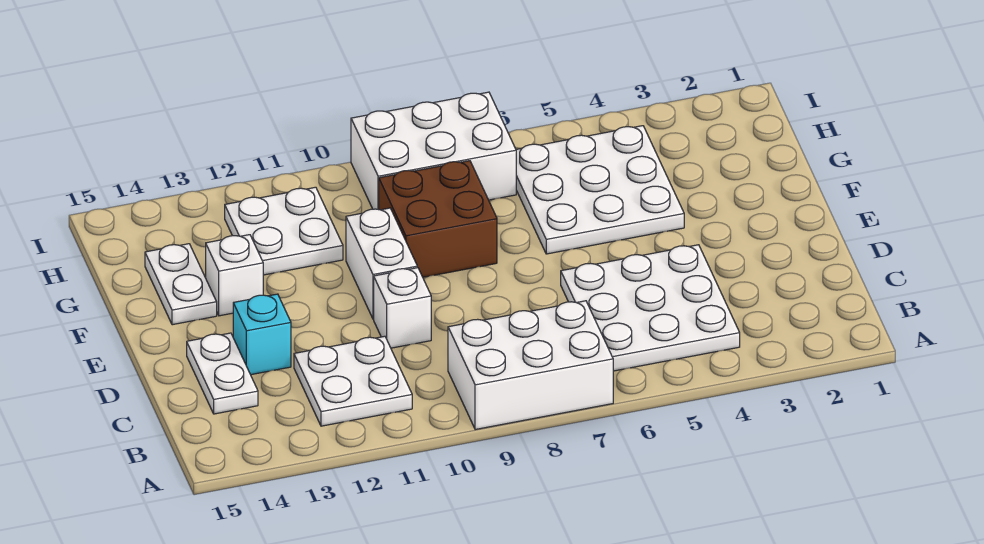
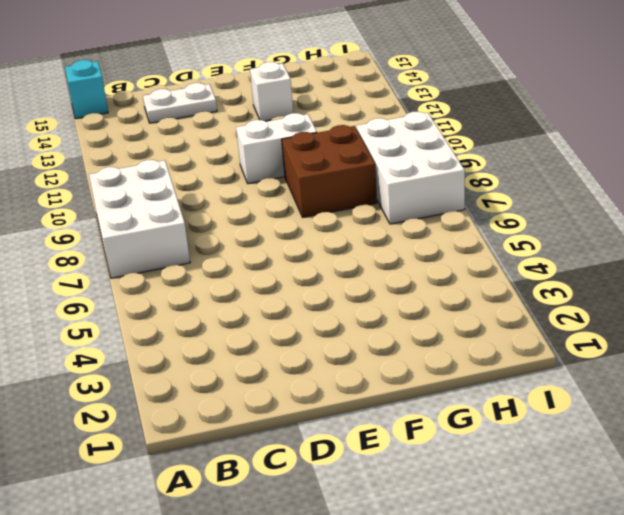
cyan brick A15 level 1 -> cyan brick D13 level 1
none -> white plate B4:D6 level 1
none -> white plate B11:C12 level 1
none -> white brick D10 level 1

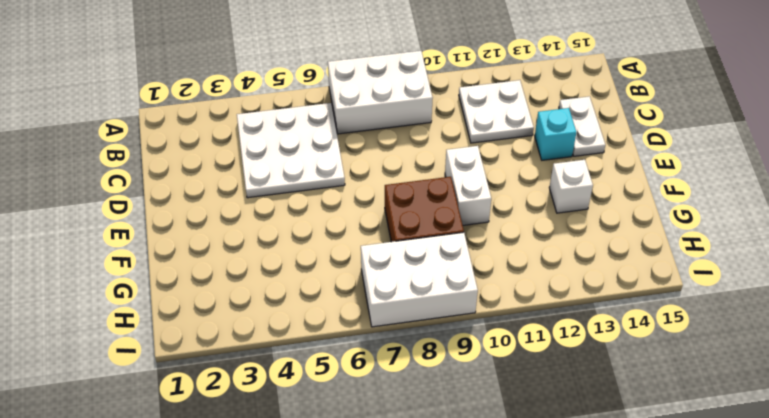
none -> white brick D10 level 1
none -> white plate F4:H6 level 1
none -> white plate F14:G14 level 1

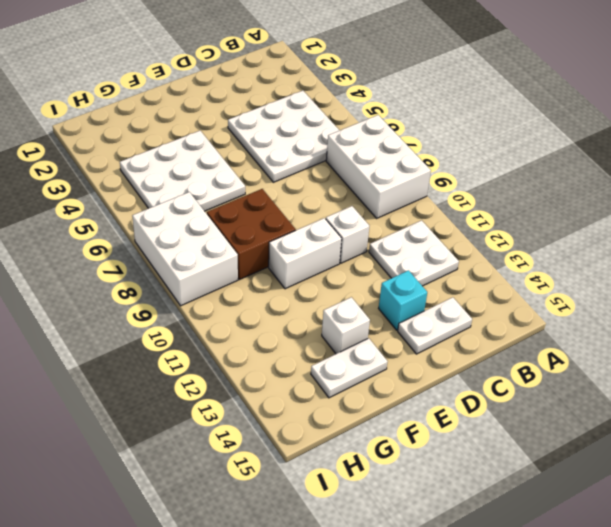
none -> white plate G11:H12 level 1

